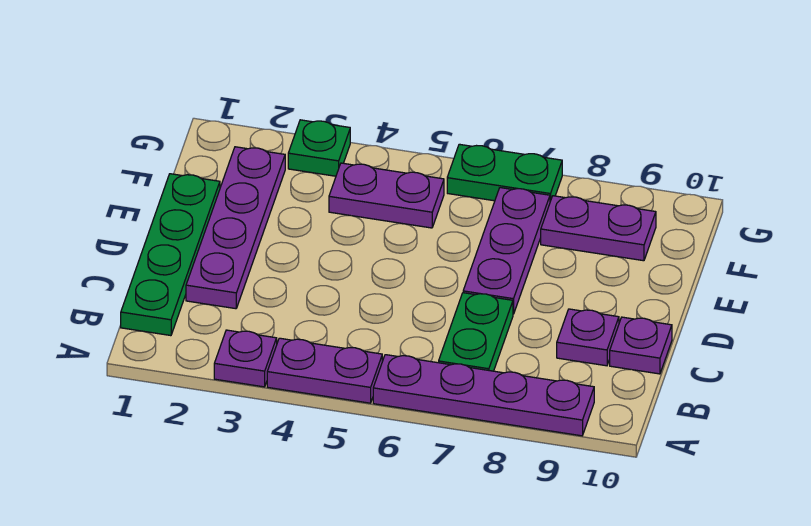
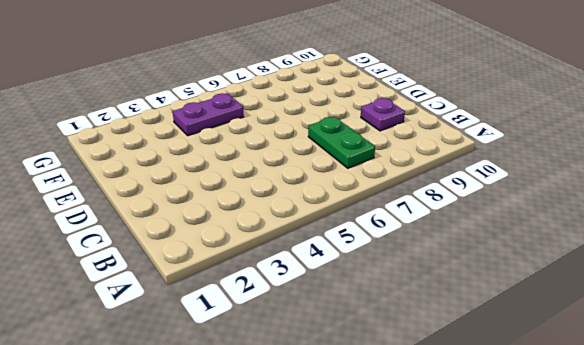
none -> purple plate A3 level 1
none -> purple plate A4:A5 level 1
none -> purple plate A6:A9 level 1

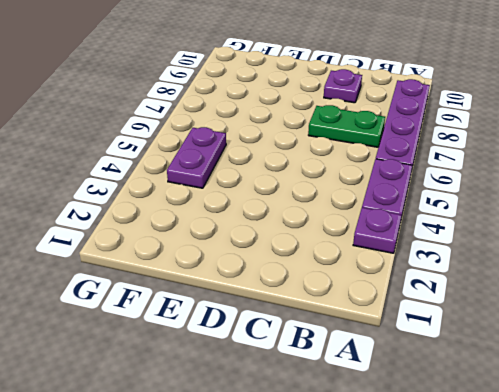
none -> green plate B1:E1 level 1
none -> purple plate C2:F2 level 1
none -> purple plate C10 level 1

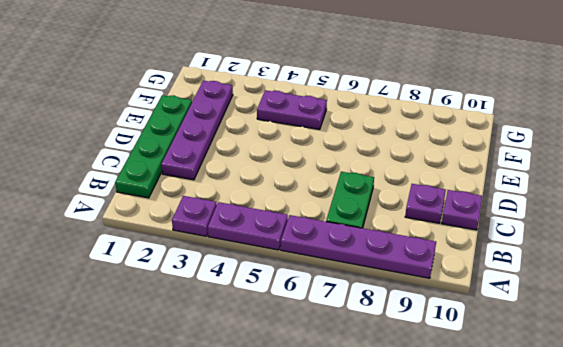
none -> purple plate D7:F7 level 1
none -> purple plate F8:F9 level 1
none -> green plate G3 level 1

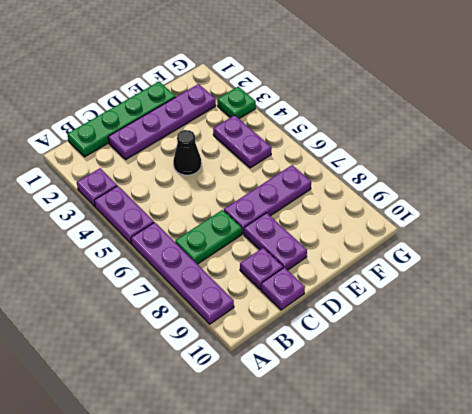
black cone D4 level 1 -> none
purple plate D8:D9 level 1 -> purple plate F8:F9 level 1
none -> green plate G6:G7 level 1

